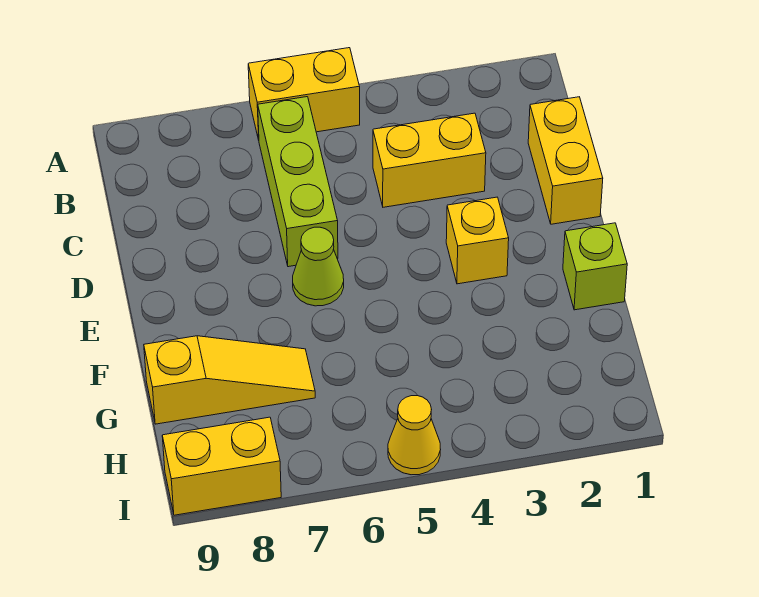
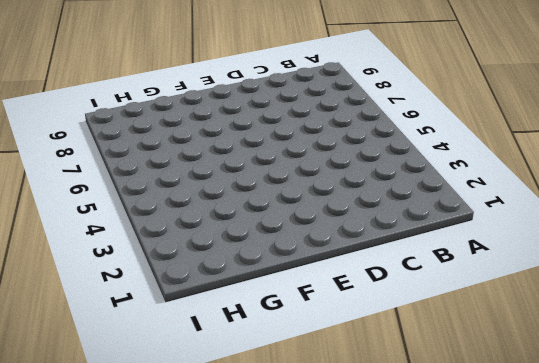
none -> yellow brick A5:A6 level 1
none -> lime brick B6:D6 level 1

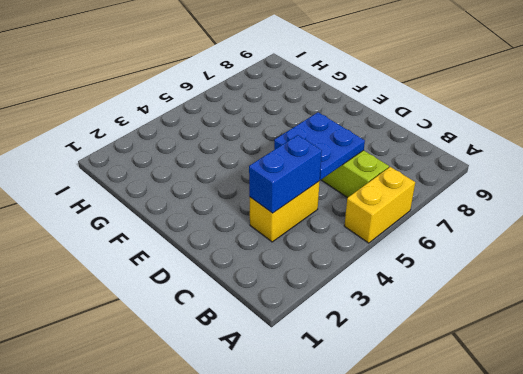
blue brick C3:C4 level 2 -> none
blue plate C5:D6 level 2 -> none
none -> yellow brick C1:D1 level 1
none -> yellow brick E3 level 1

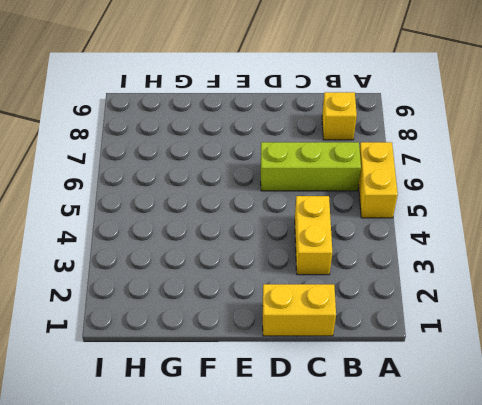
yellow brick B8 level 1 -> yellow brick E3 level 1
none -> lime cone E6 level 1
none -> lime brick F1 level 1

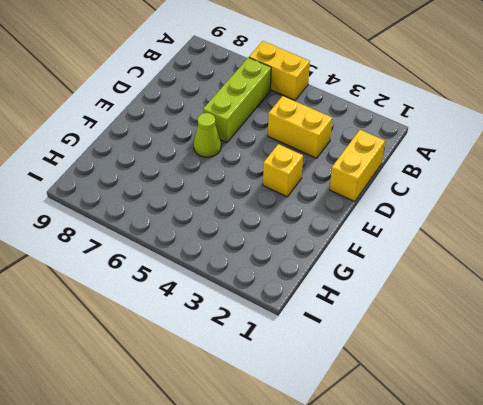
none -> lime brick F1 level 1
none -> yellow slope G7:G9 level 1 top 9

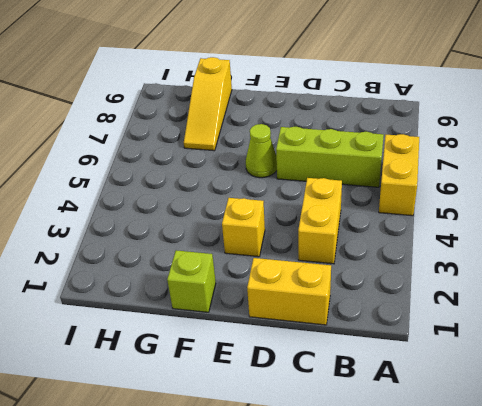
none -> yellow cone I5 level 1
none -> yellow brick I8:I9 level 1

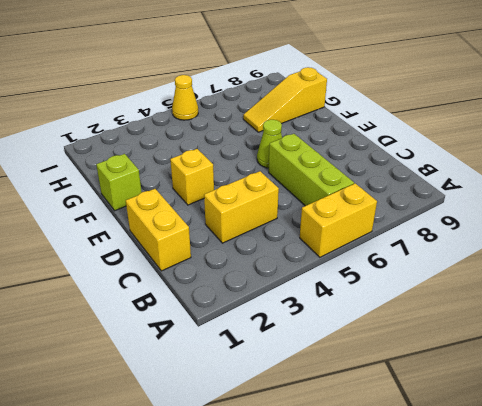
none -> yellow brick I8:I9 level 1

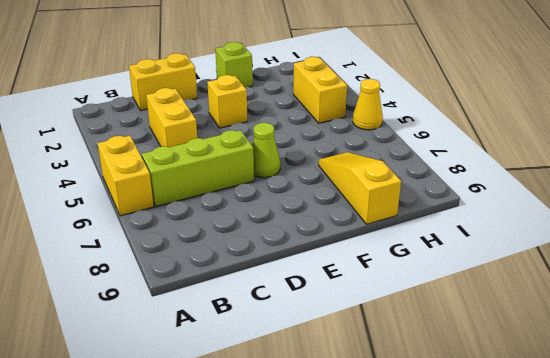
yellow brick H3:H4 level 1 -> yellow brick I8:I9 level 1

